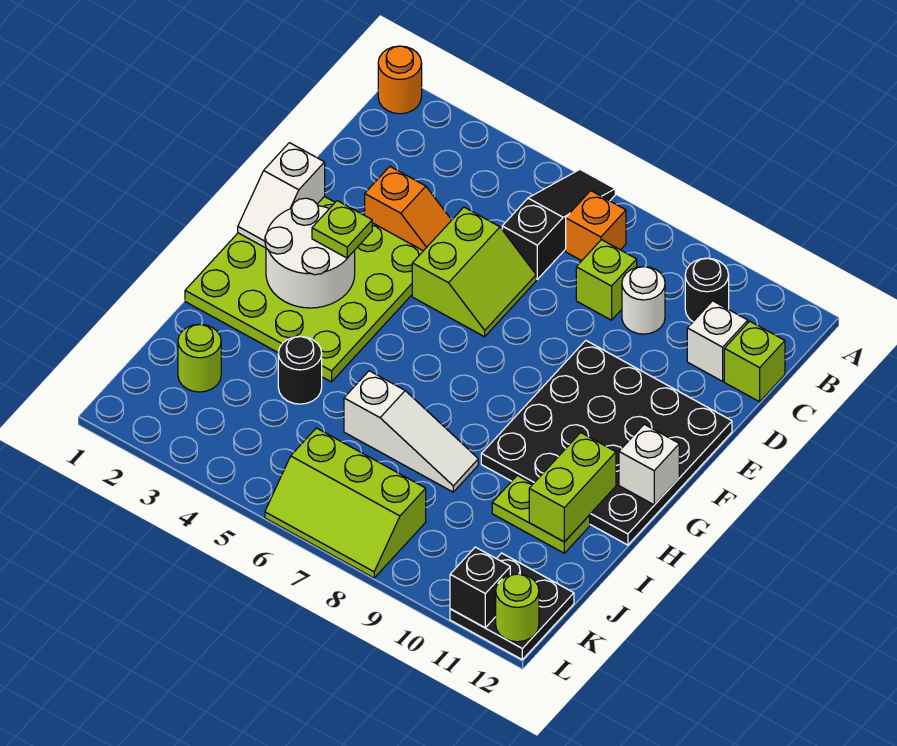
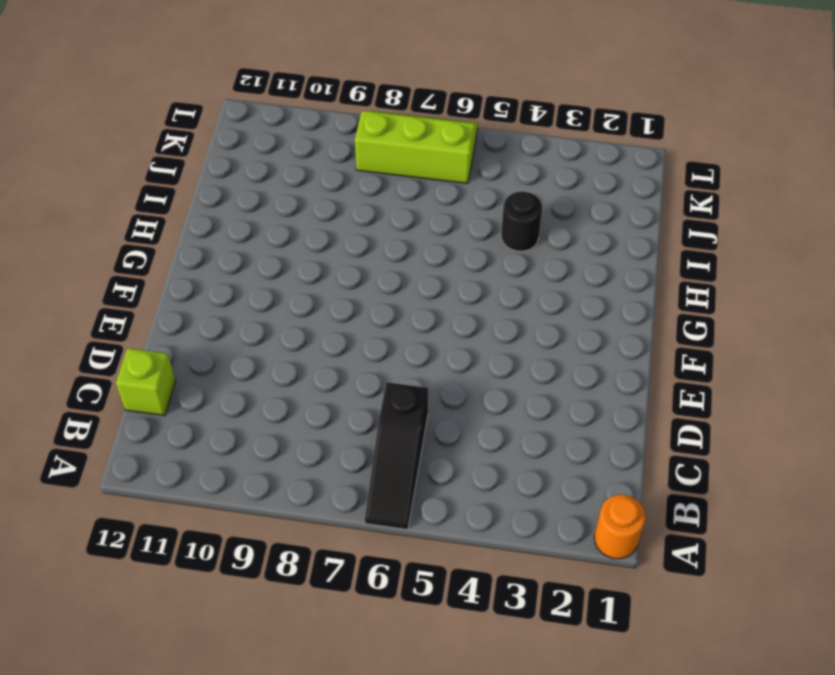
none -> orange brick B7 level 1
none -> black round brick B10 level 1
none -> lime brick C8 level 1

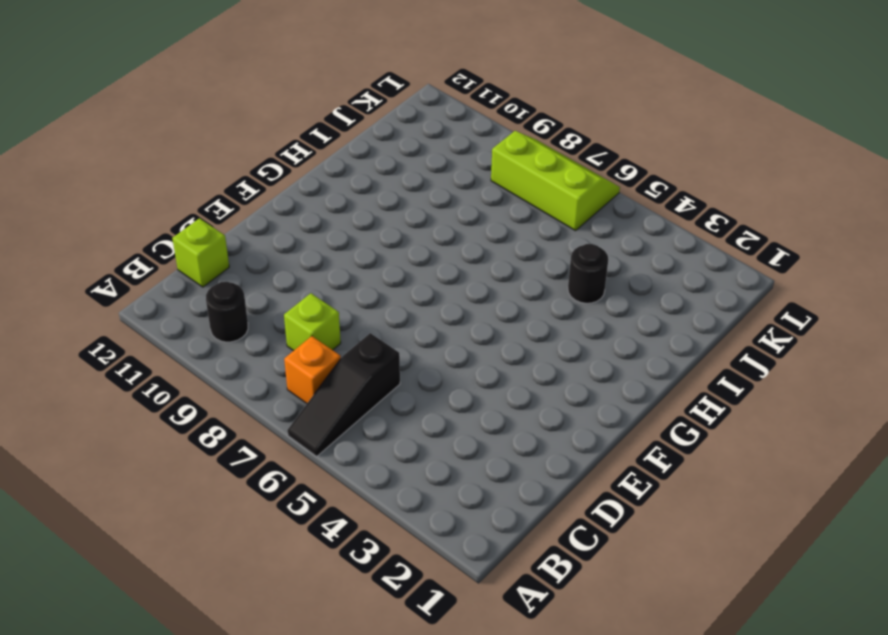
none -> orange round brick A1 level 1
none -> white round brick C9 level 1
none -> white brick C11 level 1

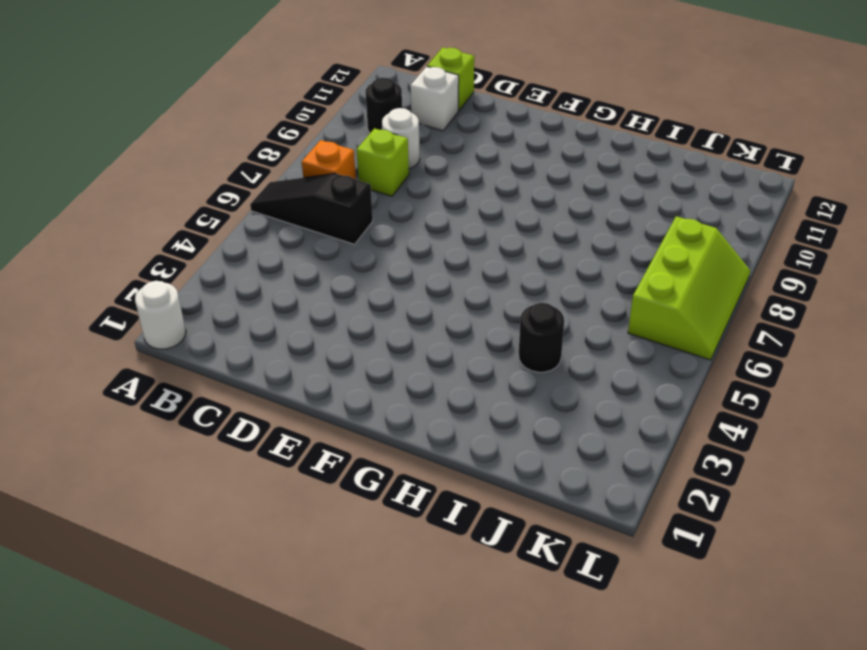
white round brick A1 level 1 -> orange round brick A1 level 1
none -> orange slope D3:D4 level 1 top 3
none -> lime slope D5:E6 level 1 top 5
none -> lime plate E1:H4 level 1

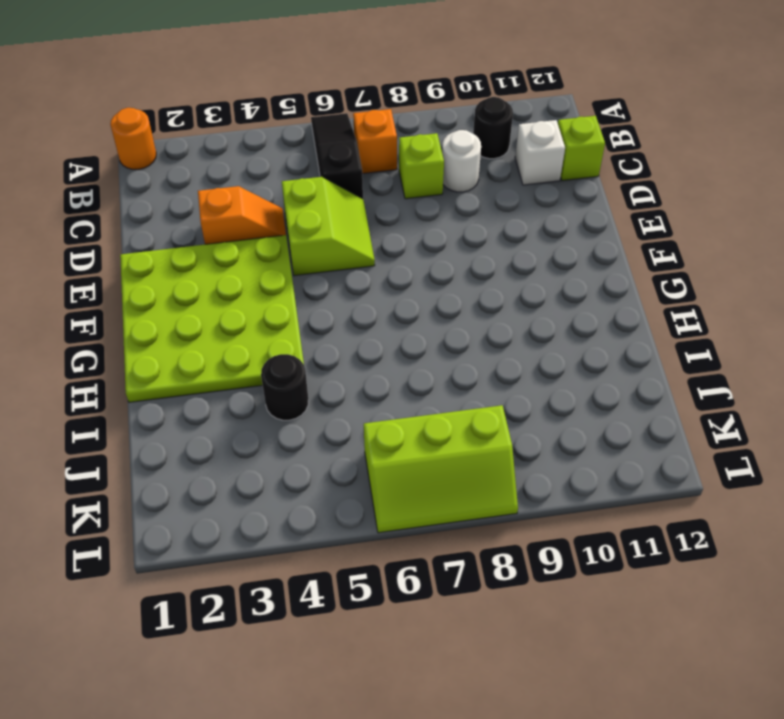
none -> black plate E9:H12 level 1
none -> white slope I6:I8 level 1 top 6
none -> lime plate I10:I11 level 1

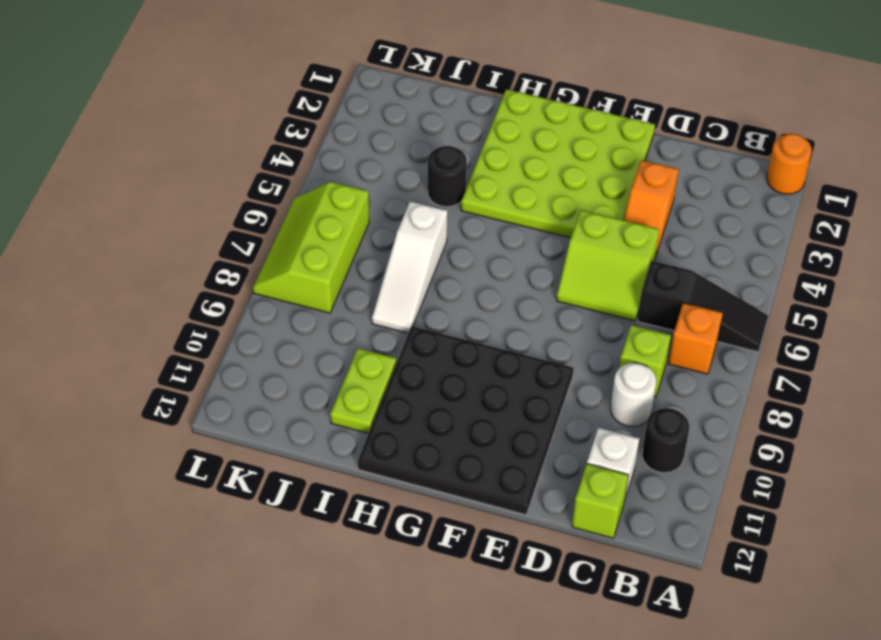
none -> lime round brick J2 level 1
none -> black plate K11:L12 level 1
none -> white slope E1:F1 level 2 top E

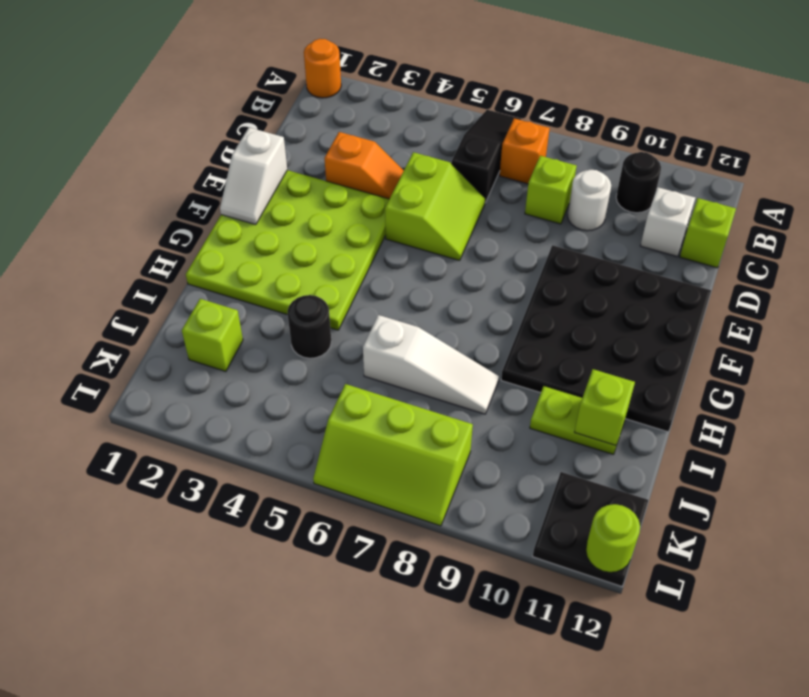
lime brick I11 level 2 -> lime brick H11:I11 level 2
lime brick J2 level 1 -> lime round brick J2 level 1
none -> white round brick F2:G3 level 2
none -> white brick G12 level 2
none -> black brick L11 level 2

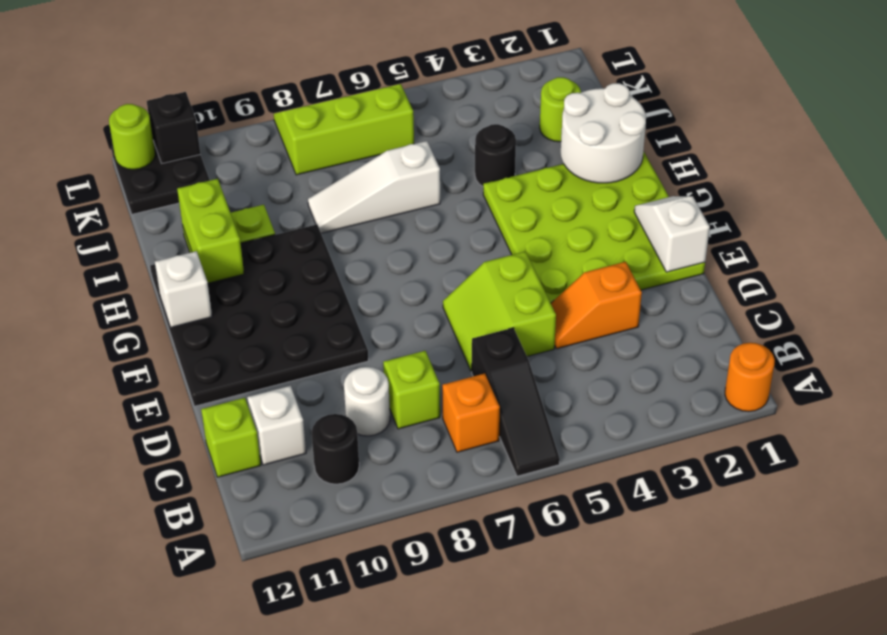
white round brick H1:I2 level 2 -> white round brick F2:G3 level 2
none -> lime plate F3 level 3

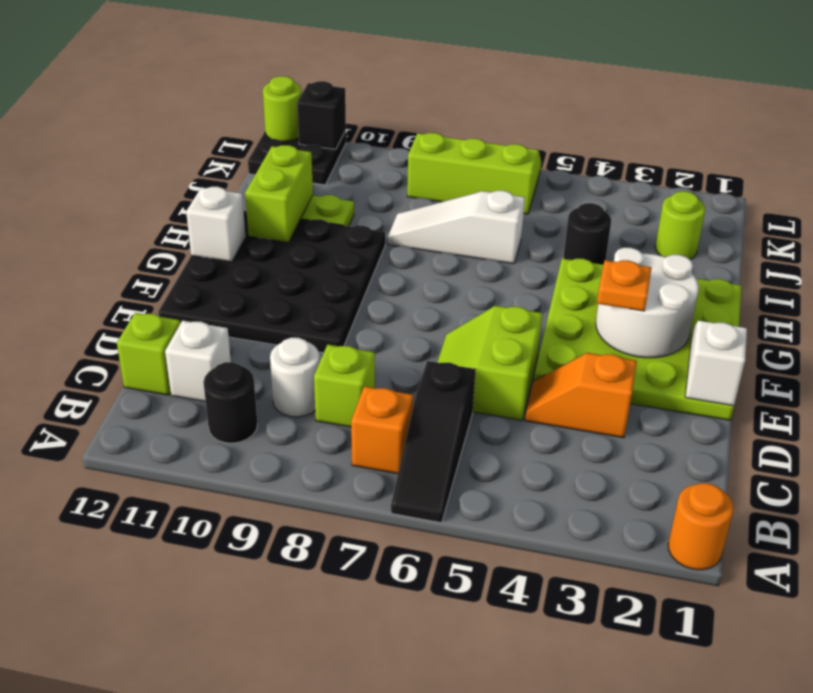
orange plate F3 level 3 -> lime plate F3 level 3

